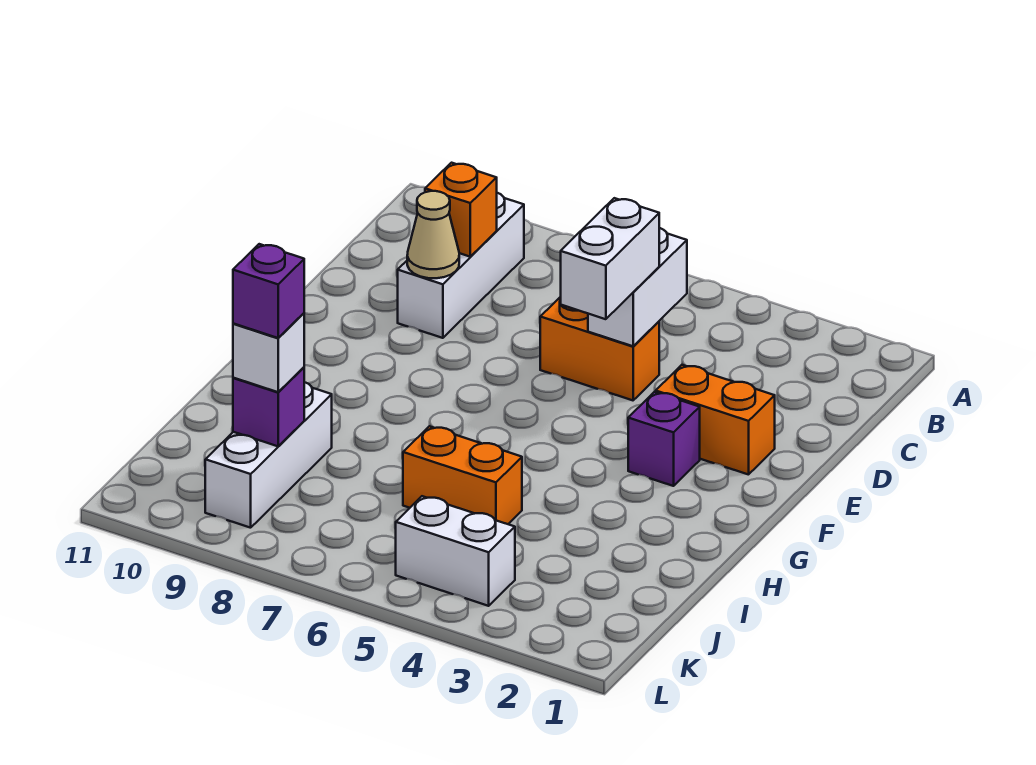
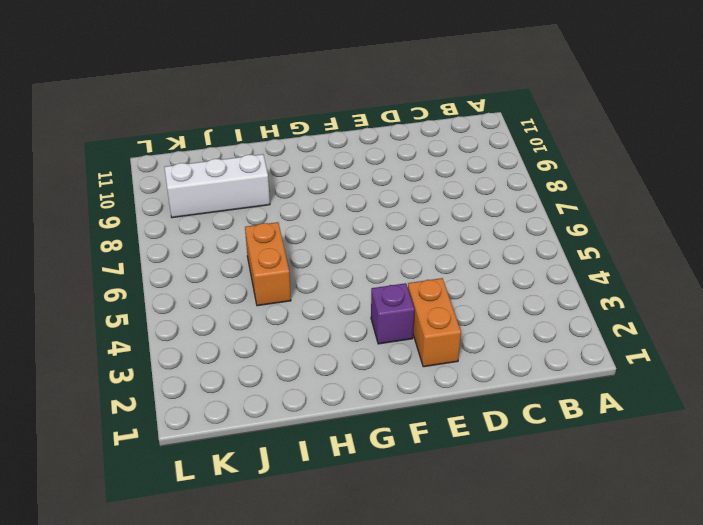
none -> white brick B9:D9 level 1
none -> orange brick D5:D6 level 1
none -> white brick K4:K5 level 1

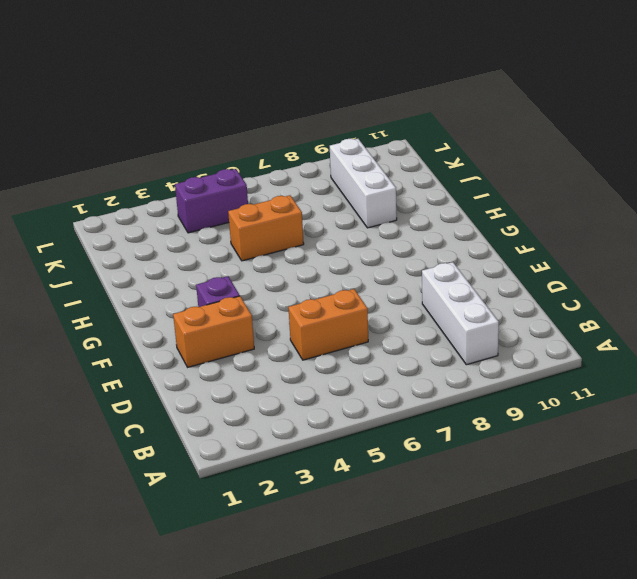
purple brick K4:K5 level 1 -> white brick K4:K5 level 1
none -> white brick C5:D5 level 2
none -> orange brick C9 level 2
none -> tan cone D9 level 2

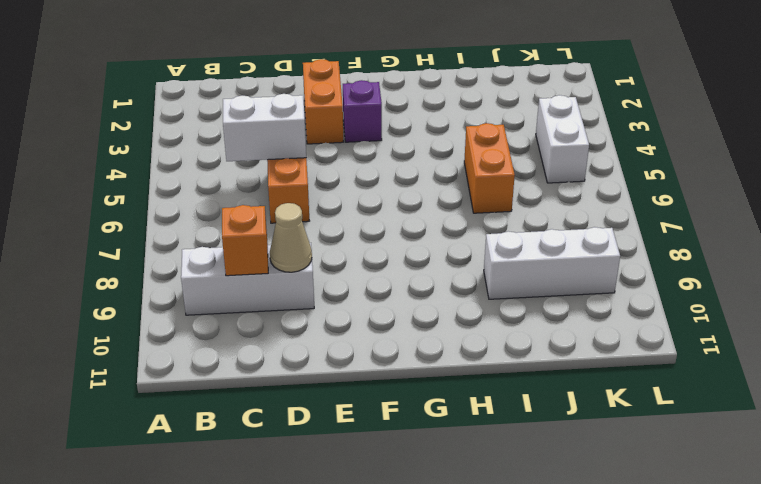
none -> purple brick J9 level 2
none -> white brick D5:E5 level 3
none -> white brick J9 level 3

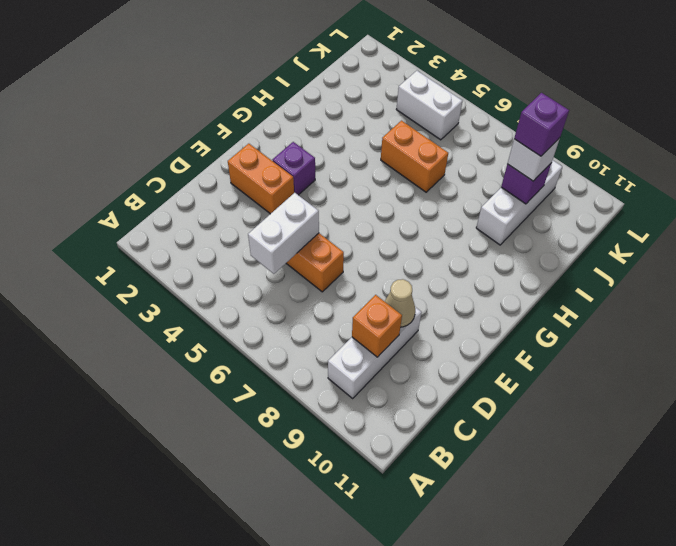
none -> white brick D5:E5 level 3

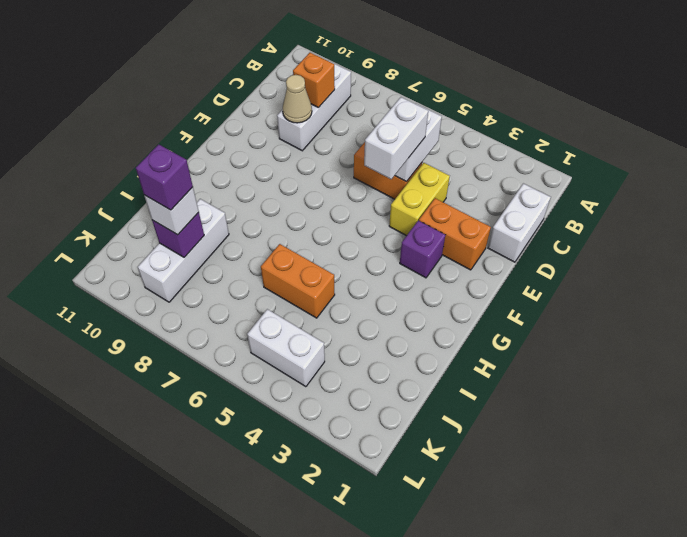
white brick C1:D1 level 1 -> none
yellow brick D4:E4 level 1 -> none

